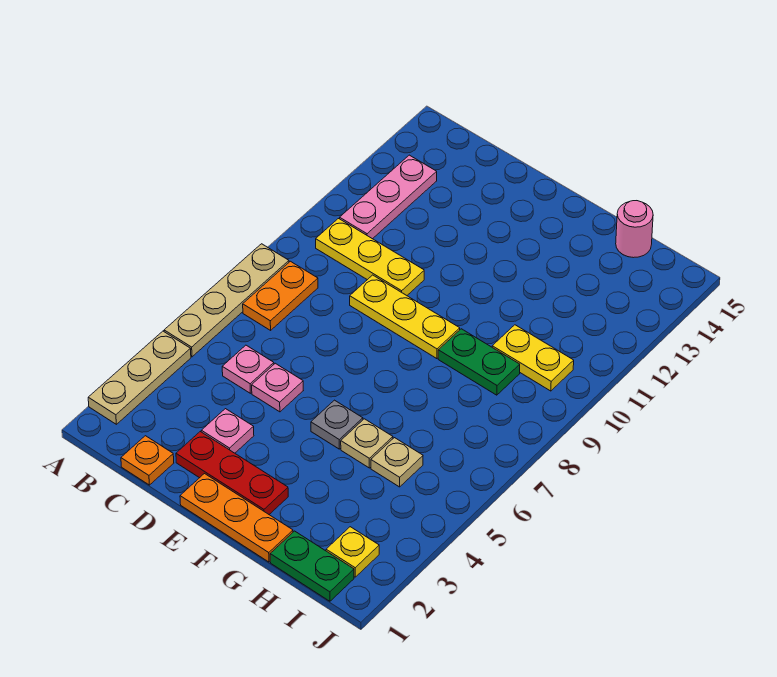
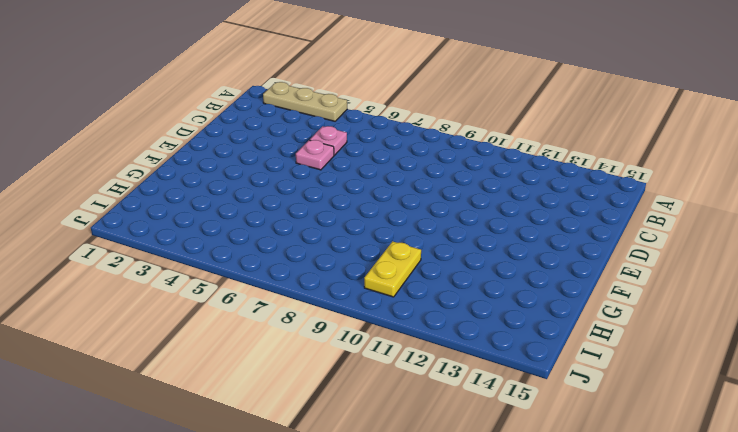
none -> tan plate A5:A8 level 1
none -> orange plate B7:B8 level 1
none -> yellow plate B10:D10 level 1

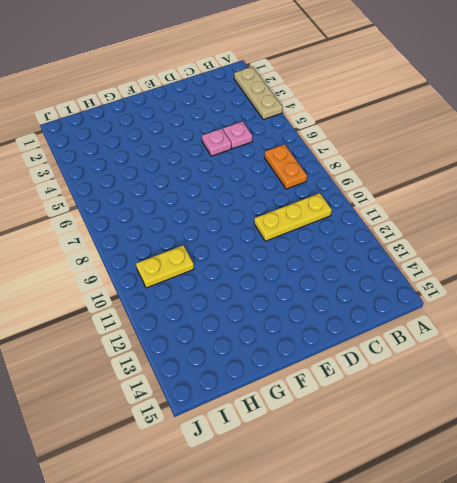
none -> tan plate A5:A8 level 1
none -> pink plate B11:B13 level 1
none -> orange plate C1 level 1

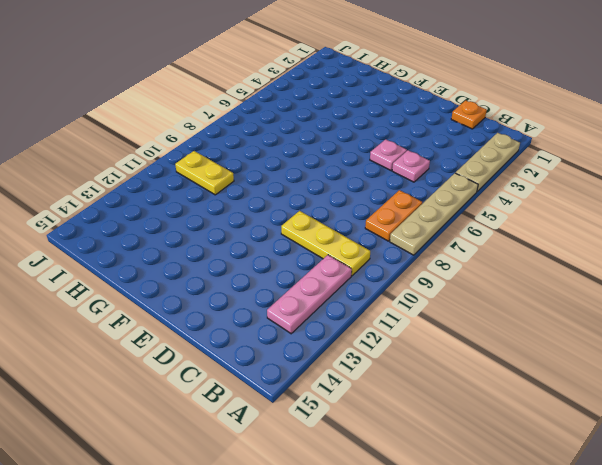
none -> red plate D2:F2 level 1
none -> pink plate D3 level 1
none -> yellow plate D9:F9 level 1

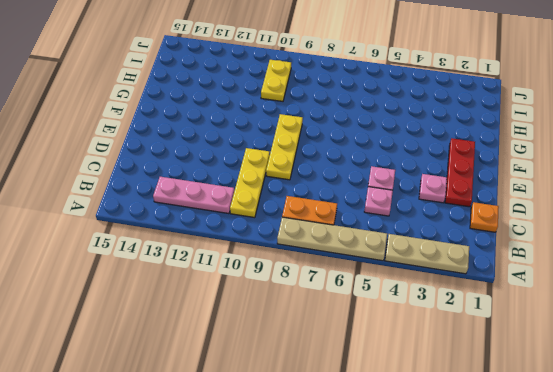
none -> orange plate E1:G1 level 1
none -> grey plate F5 level 1
none -> tan plate G5 level 1

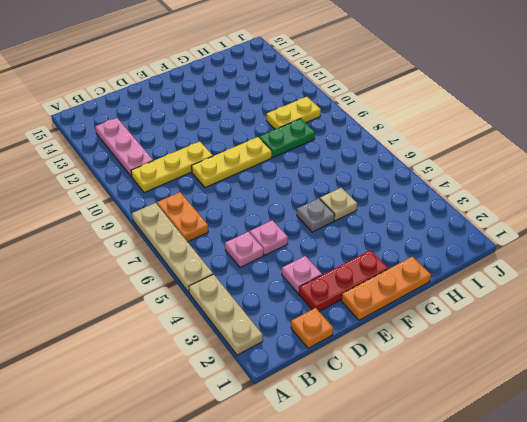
none -> green plate H1:I1 level 1
none -> tan plate H5 level 1
none -> pink round brick H15 level 1

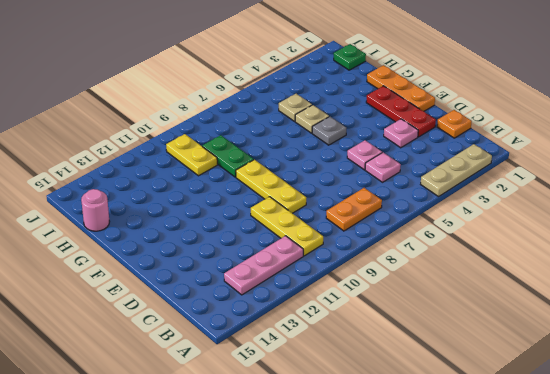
green plate I1 level 1 -> green plate H1:I1 level 1
none -> tan plate A5:A8 level 1
none -> yellow plate I2 level 1

